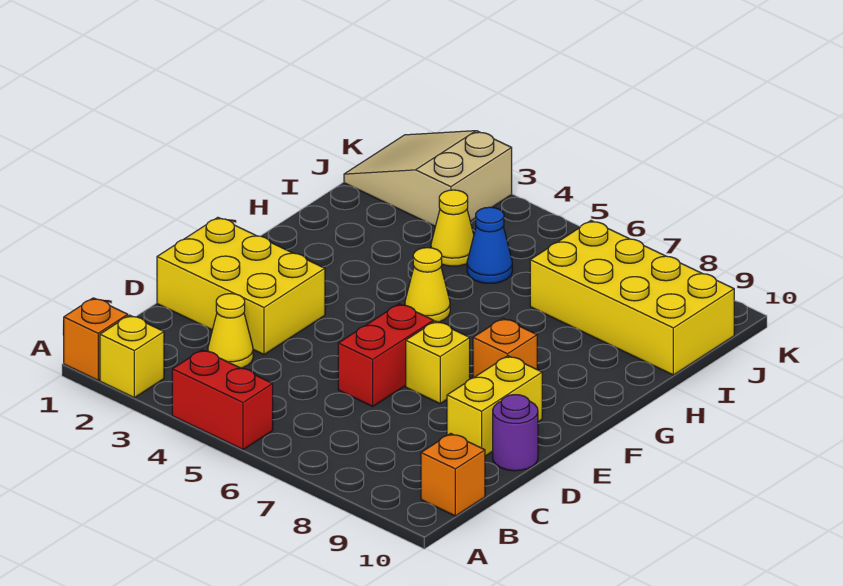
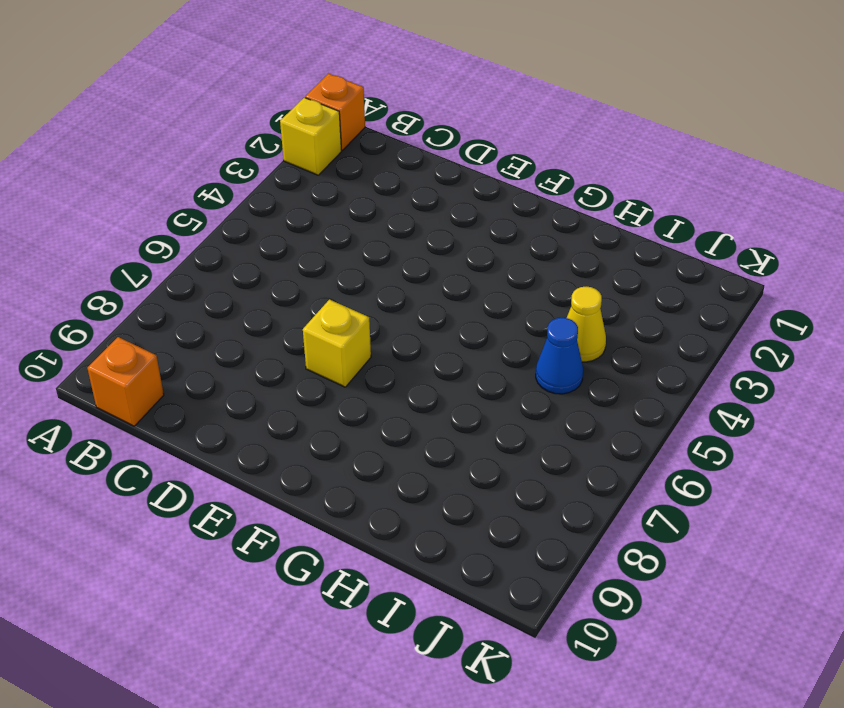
none -> red brick A4:A5 level 1
none -> yellow cone C3 level 1
none -> yellow brick D1:E3 level 1

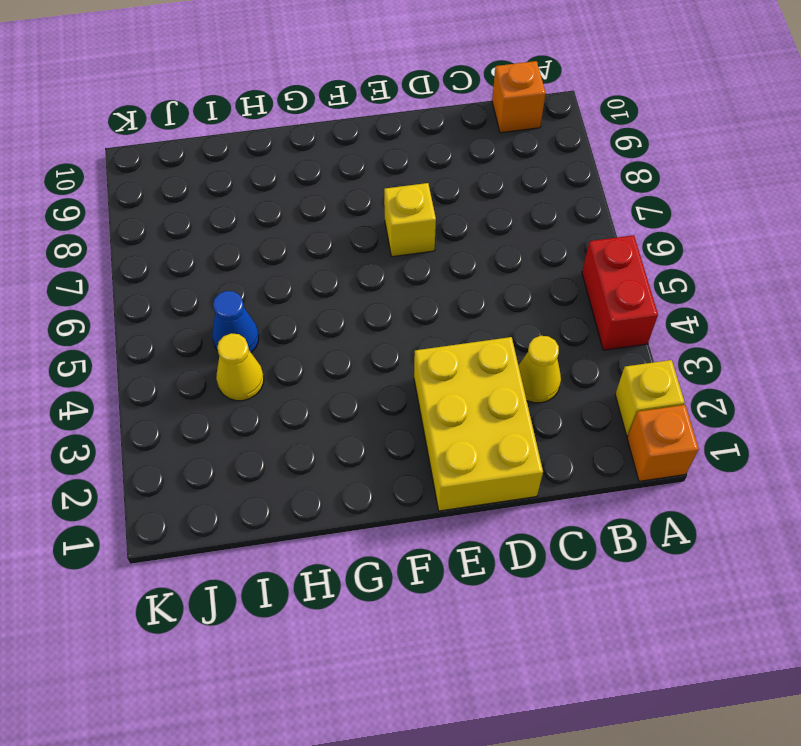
none -> red brick D6:E6 level 1
none -> yellow brick D9:E9 level 1
none -> purple round brick D10 level 1

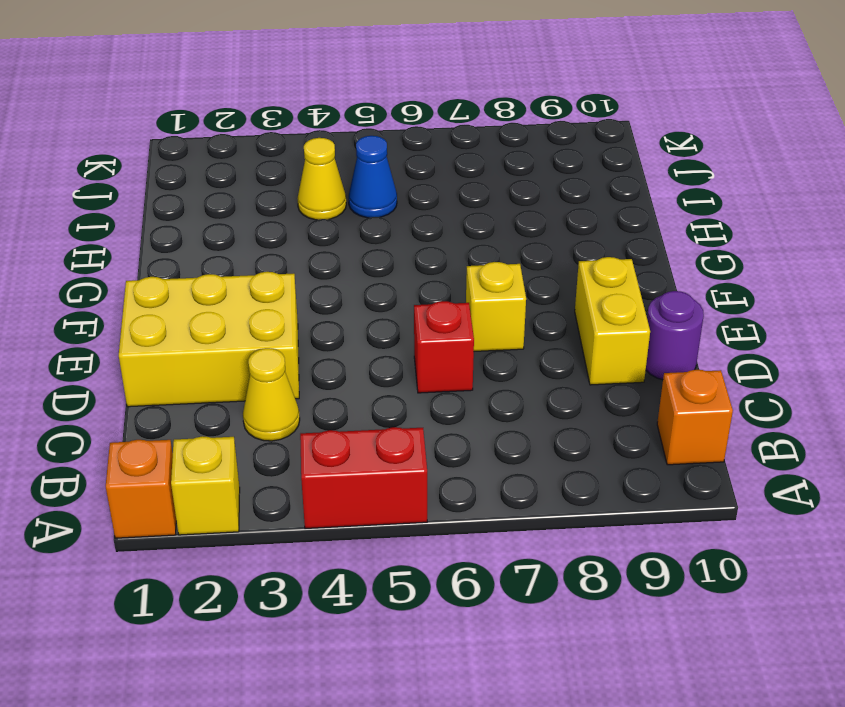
red brick D6 level 1 -> red brick D6:E6 level 1
none -> orange brick F8 level 1
none -> yellow cone G5 level 1
none -> yellow brick I7:J10 level 1

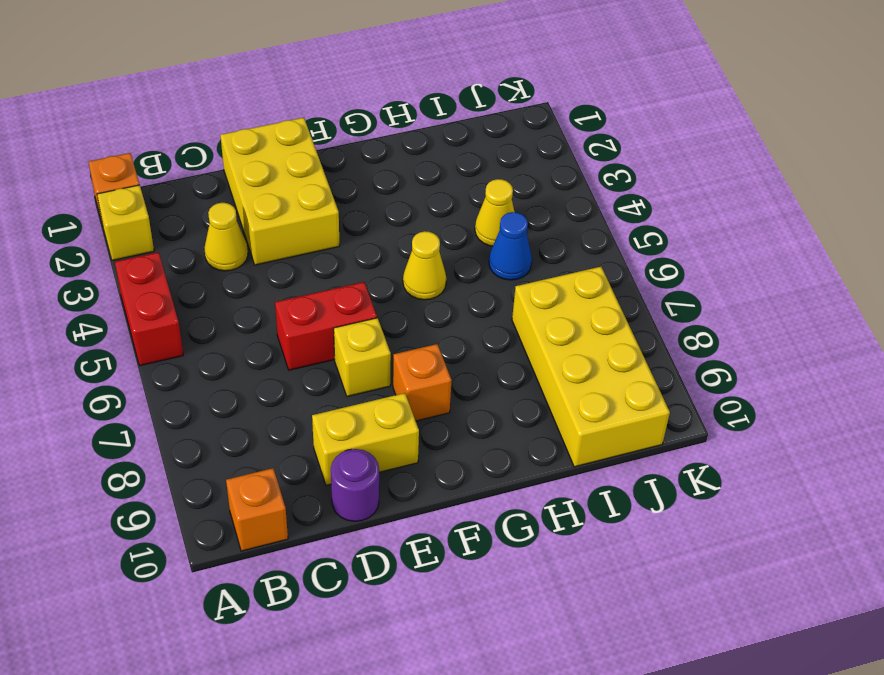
none -> tan slope J1:K3 level 1 top 3

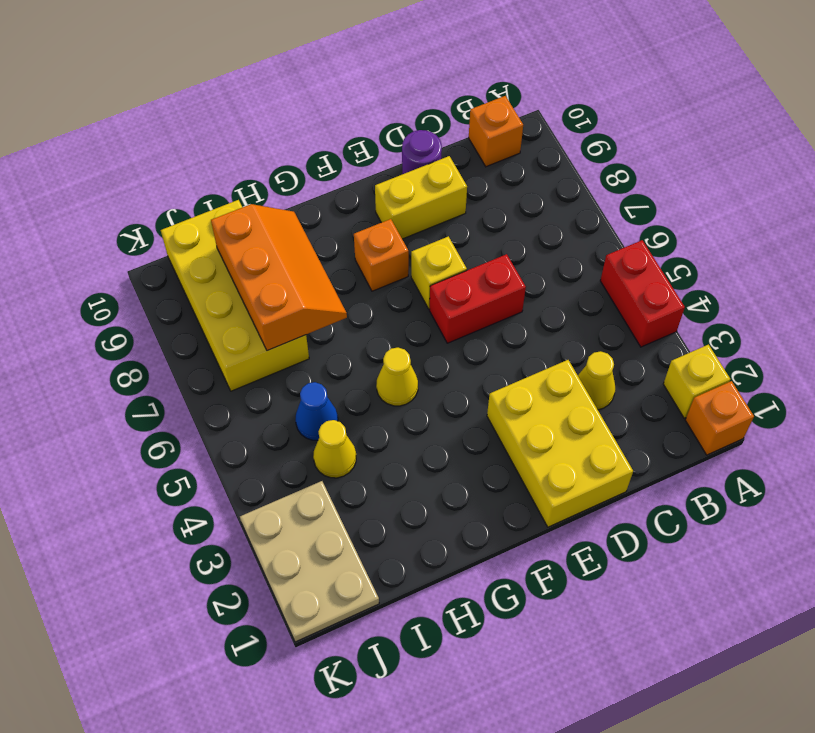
orange slope H7:I9 level 2 top I -> none
tan plate J1:K3 level 1 -> tan slope J1:K3 level 1 top 3

